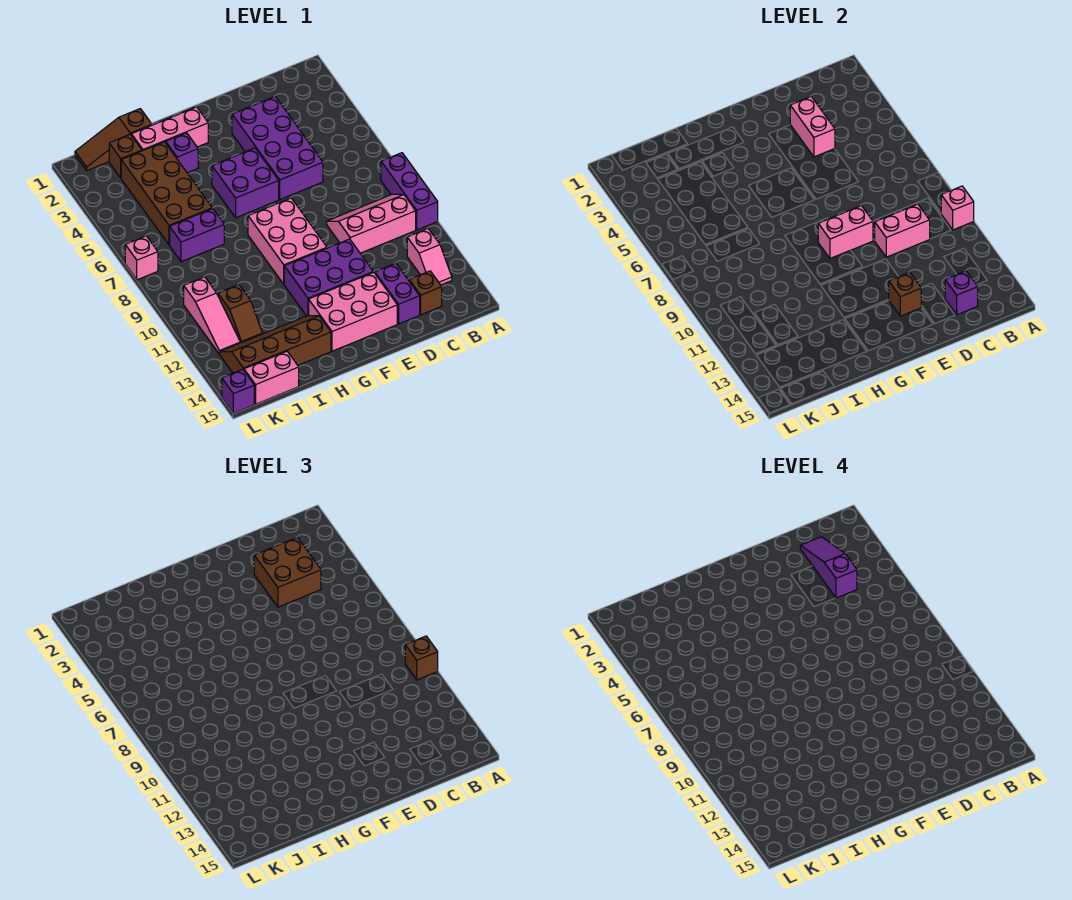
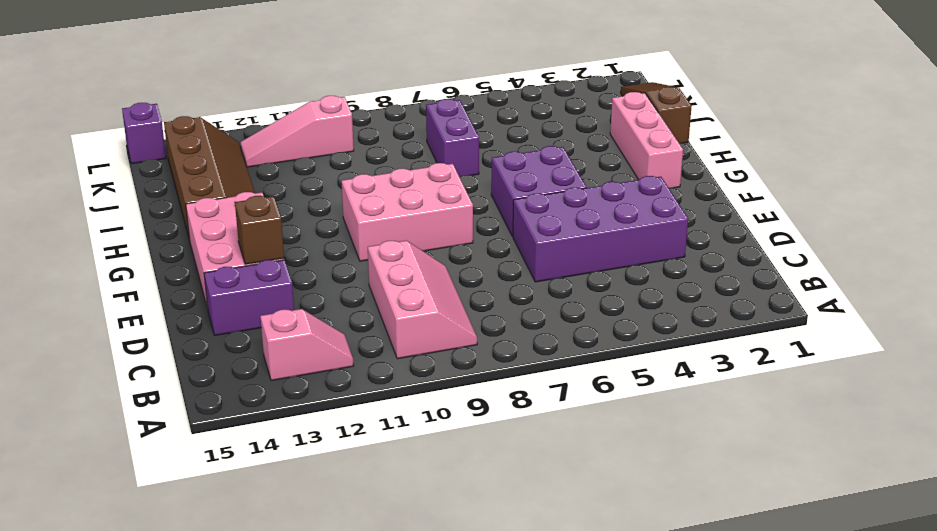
pink slope B12:B13 level 1 top 13 -> pink slope B12:B13 level 1 top 12
none -> purple brick A8:A10 level 1
none -> brown brick C14 level 1
none -> purple brick E11:G12 level 1
none -> purple brick H3 level 1

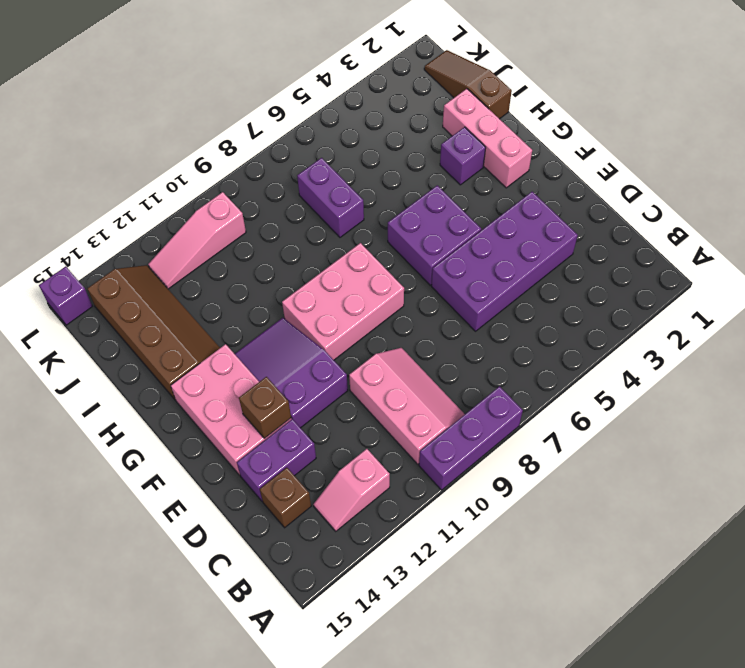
purple slope E11:G12 level 1 top E -> purple brick E11:G12 level 1
none -> brown brick I3:J6 level 1
none -> brown brick J2 level 1
none -> brown slope J11:J12 level 1 top 11
none -> pink brick J15:K15 level 1

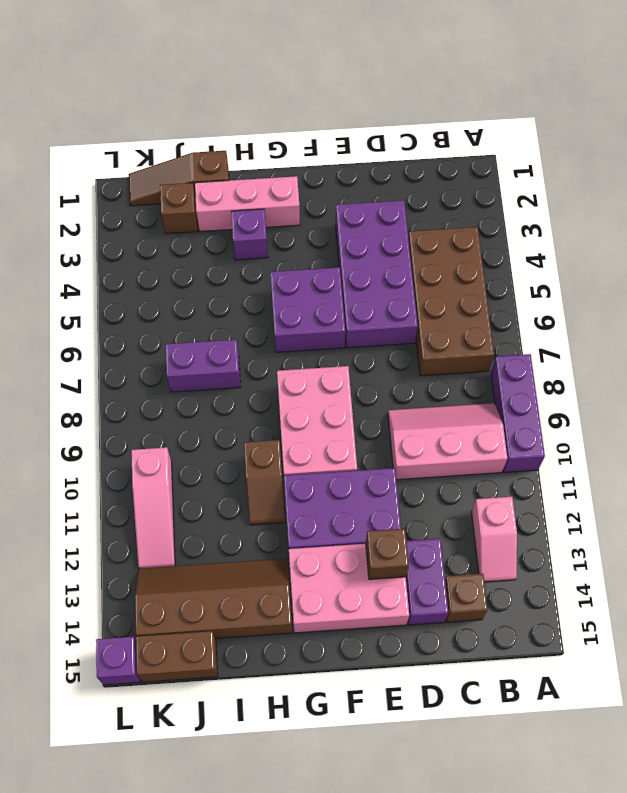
brown brick B4:C7 level 1 -> brown brick I3:J6 level 1
brown slope H10:H11 level 1 top 10 -> brown slope J11:J12 level 1 top 11
brown brick J15:K15 level 1 -> pink brick J15:K15 level 1
none -> pink brick L7 level 1
none -> pink brick A10 level 2
none -> pink brick C10:D10 level 2
none -> purple brick C14 level 2

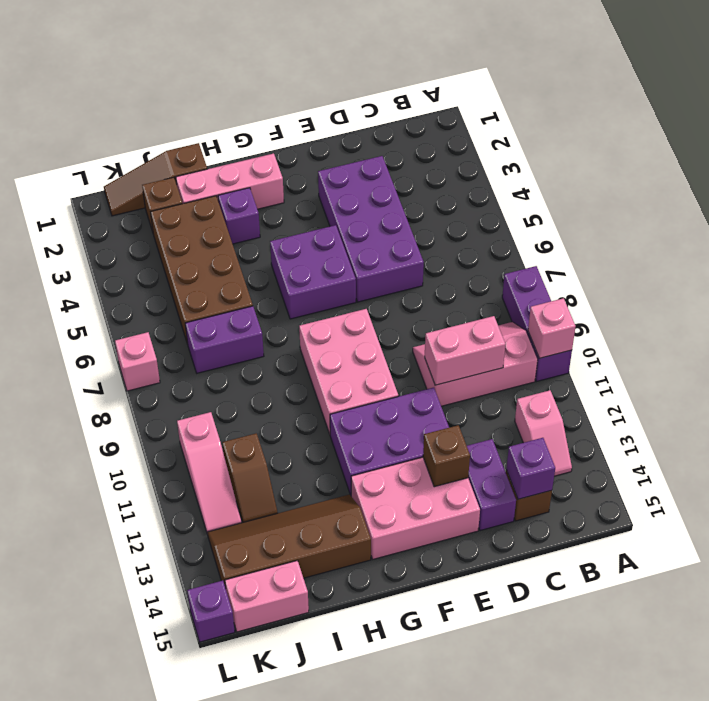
none -> pink brick D3:D4 level 2
none -> pink brick E9:F9 level 2
none -> brown brick A10 level 3
none -> brown brick C3:D4 level 3

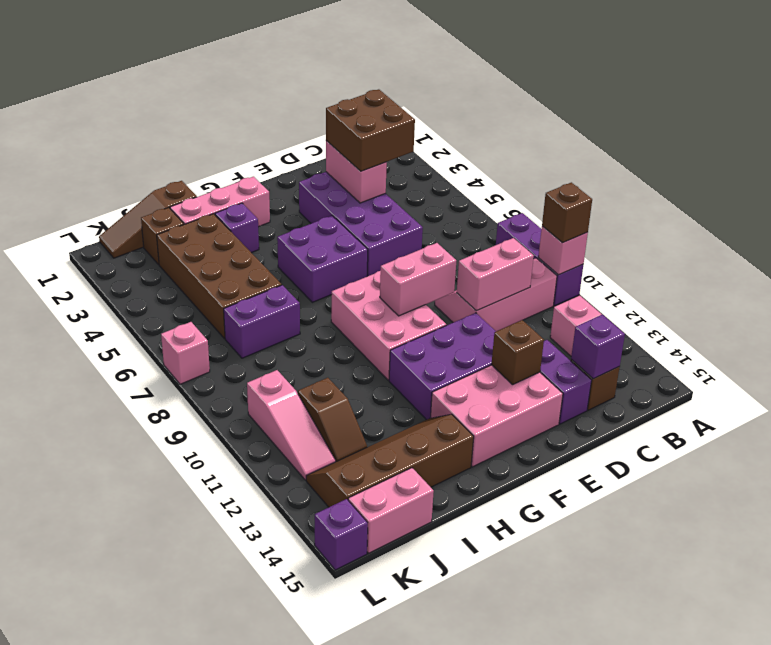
none -> purple slope C2:C4 level 4 top 4

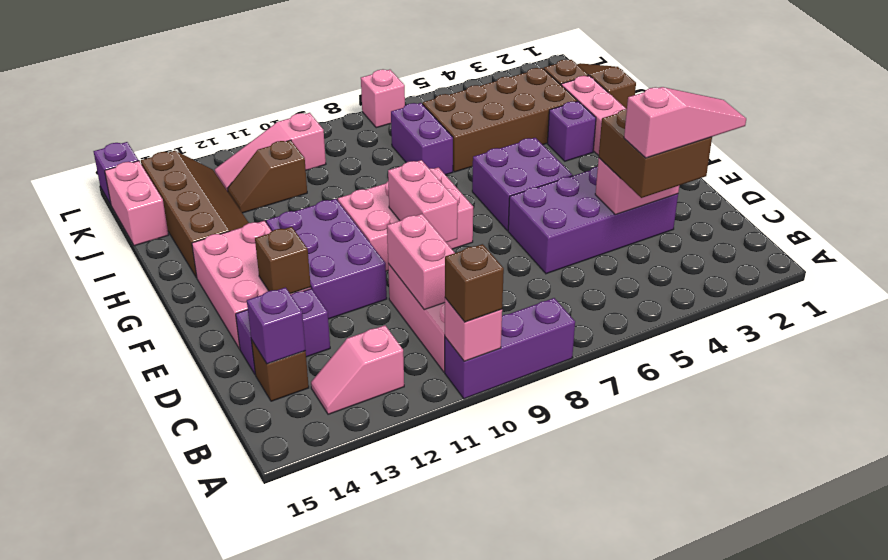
pink slope C2:C4 level 4 top 4 -> purple slope C2:C4 level 4 top 4

